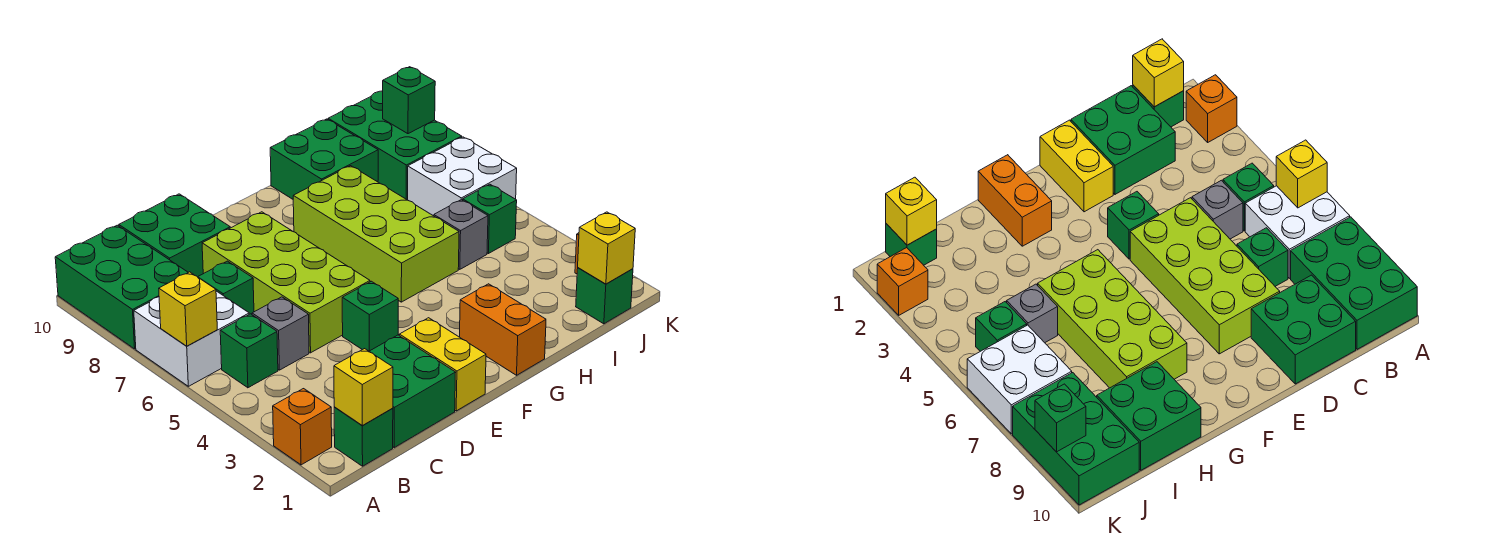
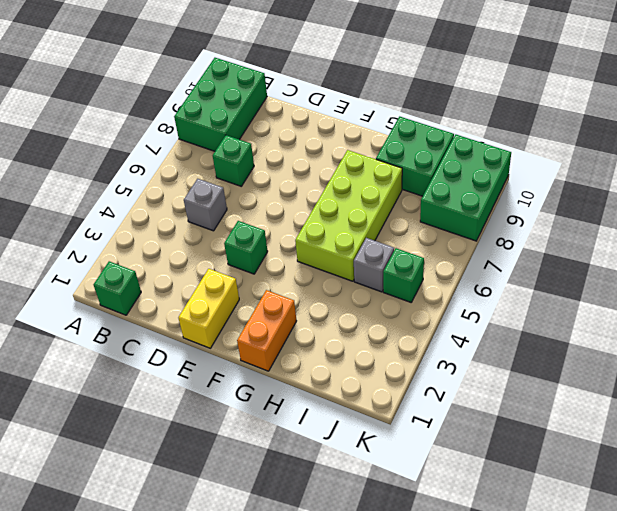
none -> orange brick A2 level 1
none -> white brick A6:B7 level 1
none -> green brick B5 level 1

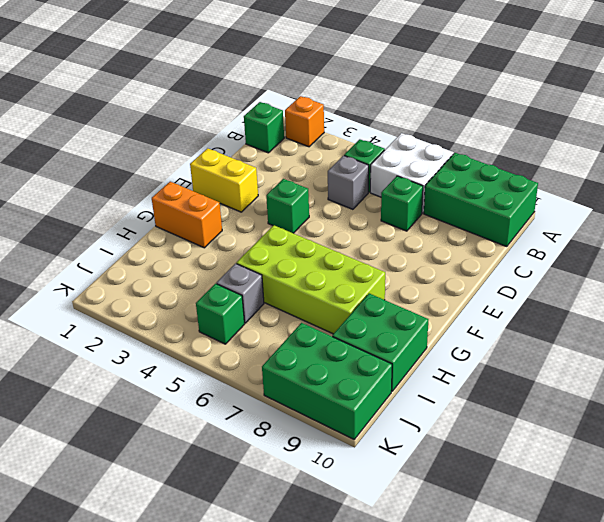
none -> green brick C1:D2 level 1
none -> green brick C9:D10 level 1
none -> lime brick D5:E8 level 1

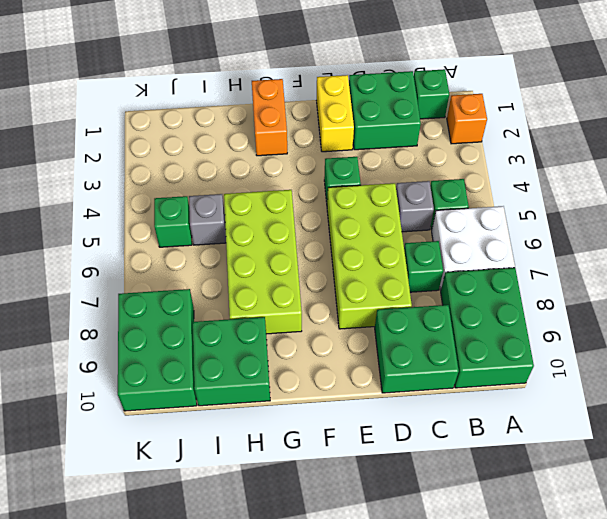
none -> green brick J1 level 1
none -> white brick J6:K7 level 1
none -> orange brick K2 level 1

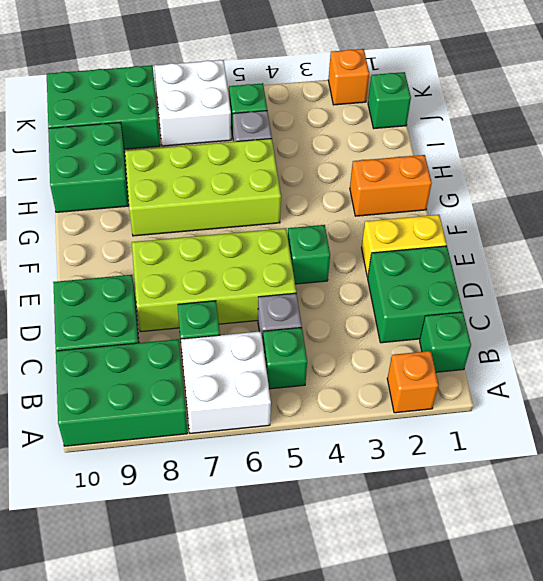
none -> yellow brick A6 level 2
none -> yellow brick B1 level 2
none -> yellow brick J1 level 2

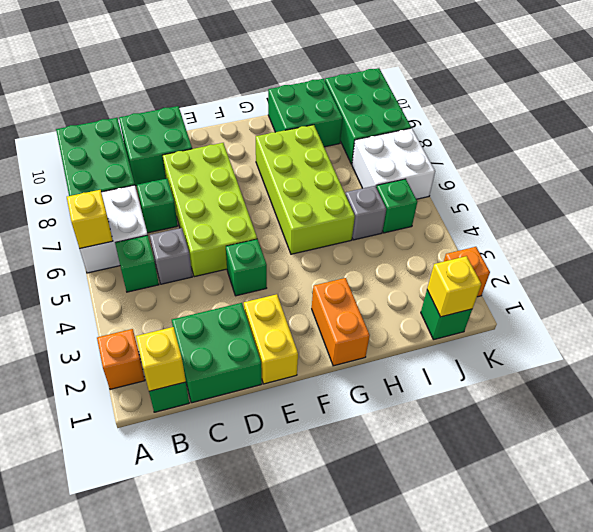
none -> green brick K9 level 2

